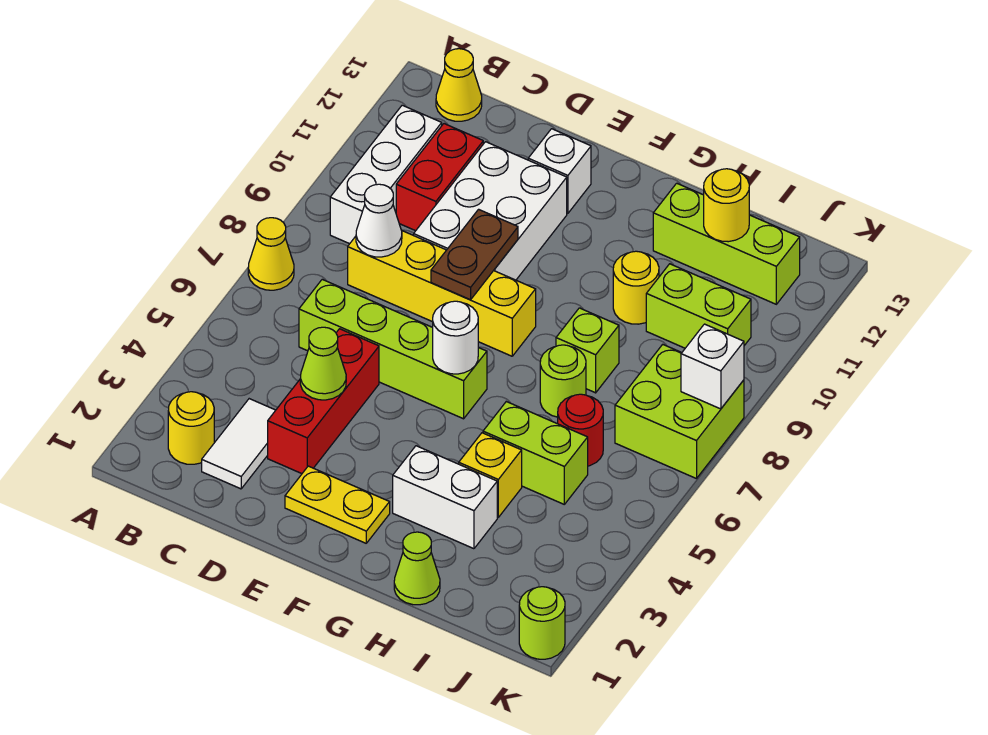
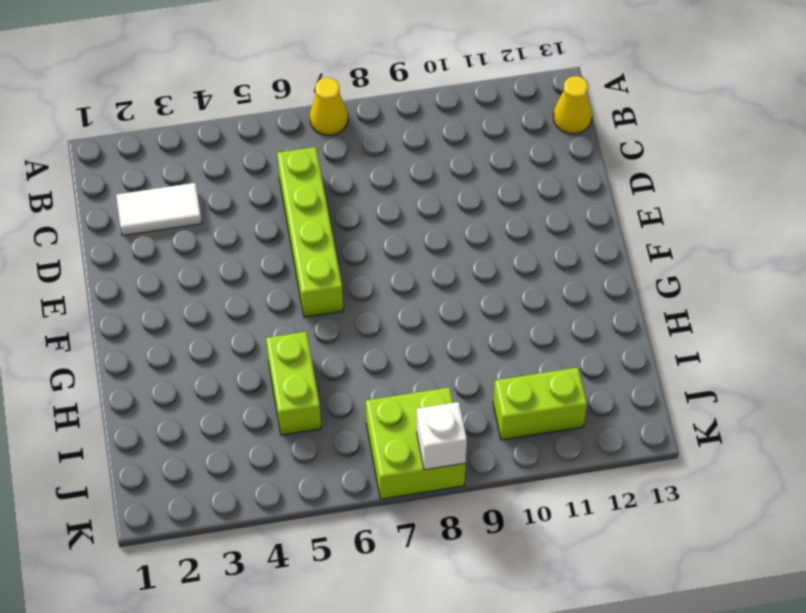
lime brick J10:J11 level 1 -> lime brick I10:J10 level 1
none -> yellow round brick B2 level 1
none -> white brick B9:B11 level 1
none -> yellow brick C8:F8 level 1
none -> red brick C10:C11 level 1

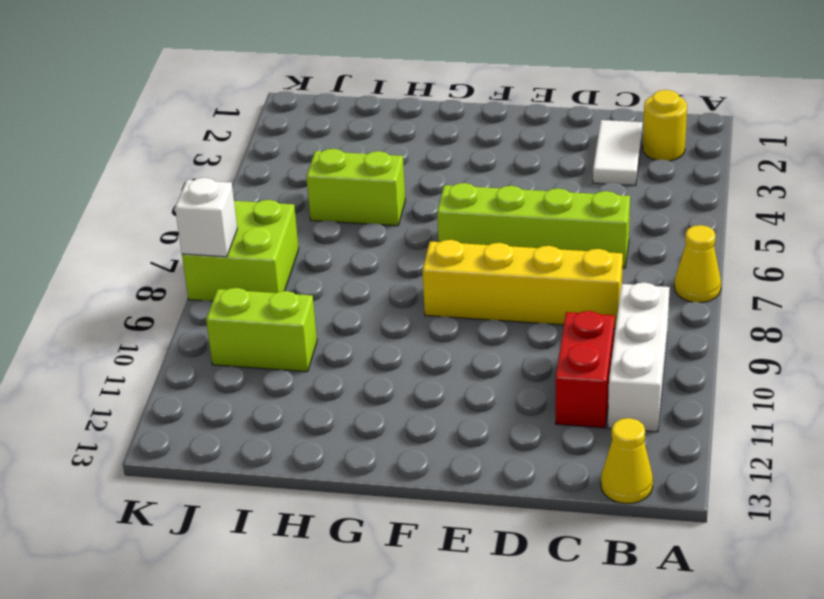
none -> red brick D3:D5 level 1
none -> white brick D9:E11 level 1
none -> yellow plate E2:F2 level 1
none -> white brick E12 level 1

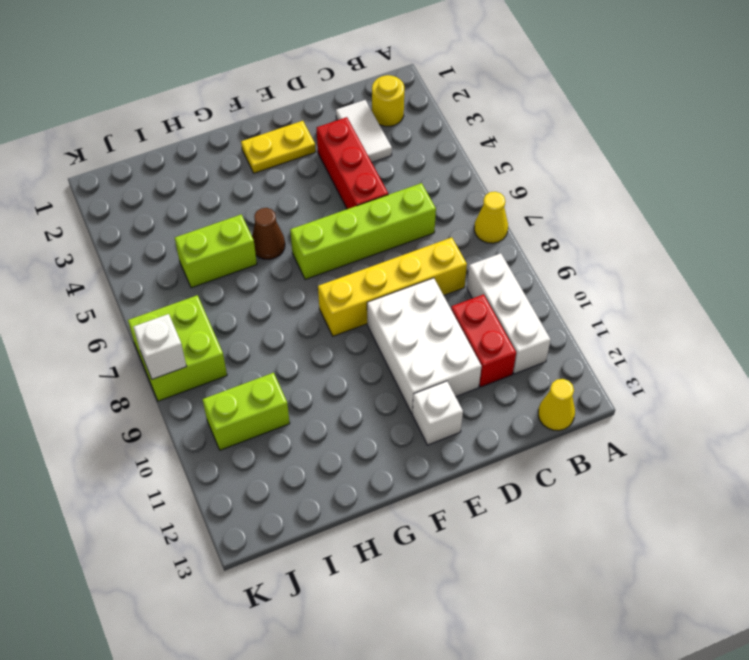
brown cone G5 level 1 -> none
none -> white brick G3:H3 level 1
none -> lime cone H1 level 1
none -> yellow brick H4 level 1
none -> lime round brick H7 level 1

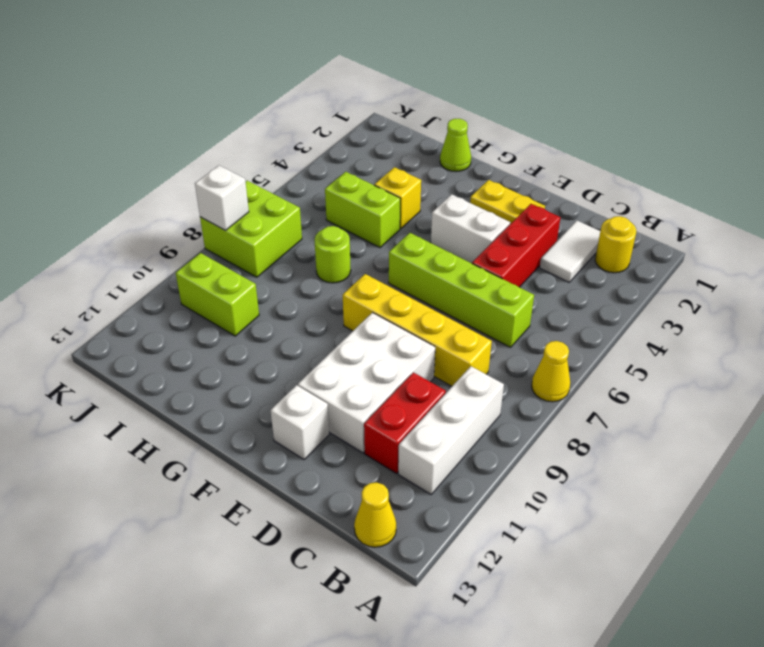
white brick E4:F4 level 1 -> white brick G3:H3 level 1
none -> lime brick H8 level 1
none -> yellow round brick H10 level 1
none -> lime brick H12:J12 level 1
none -> red round brick I6 level 1

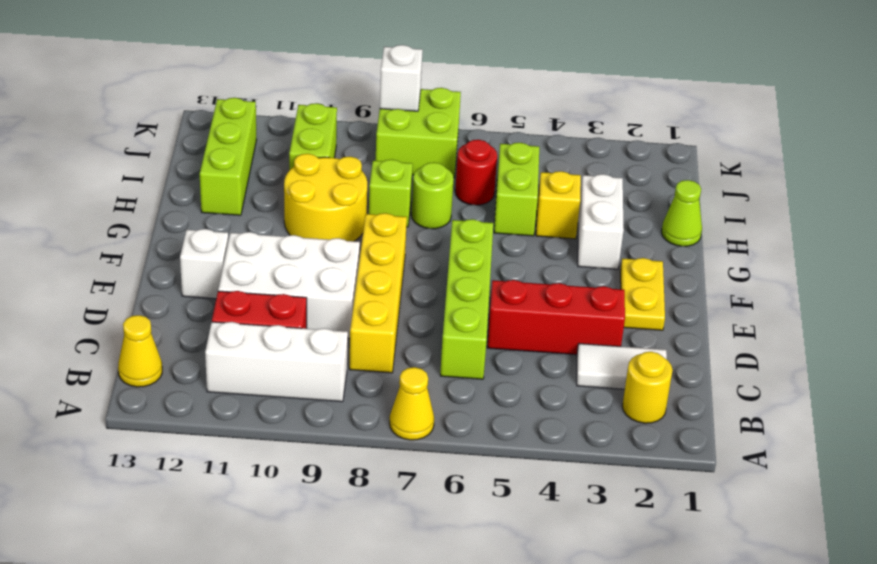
yellow round brick G9:H10 level 1 -> yellow round brick H10 level 1
none -> lime round brick K1 level 1
none -> white cone C8 level 2
none -> lime cone D4 level 2
none -> brown plate E8:E9 level 2

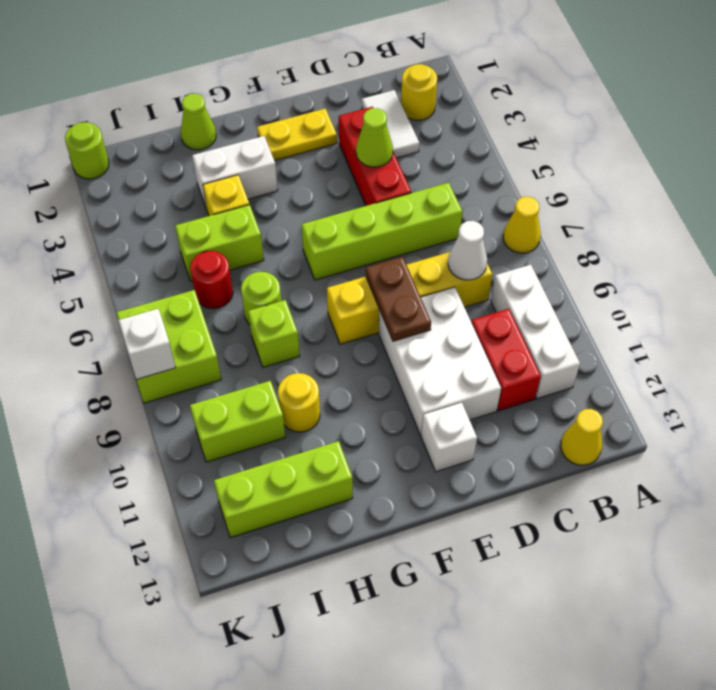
none -> white round brick F6 level 2
none -> yellow round brick I12 level 2

